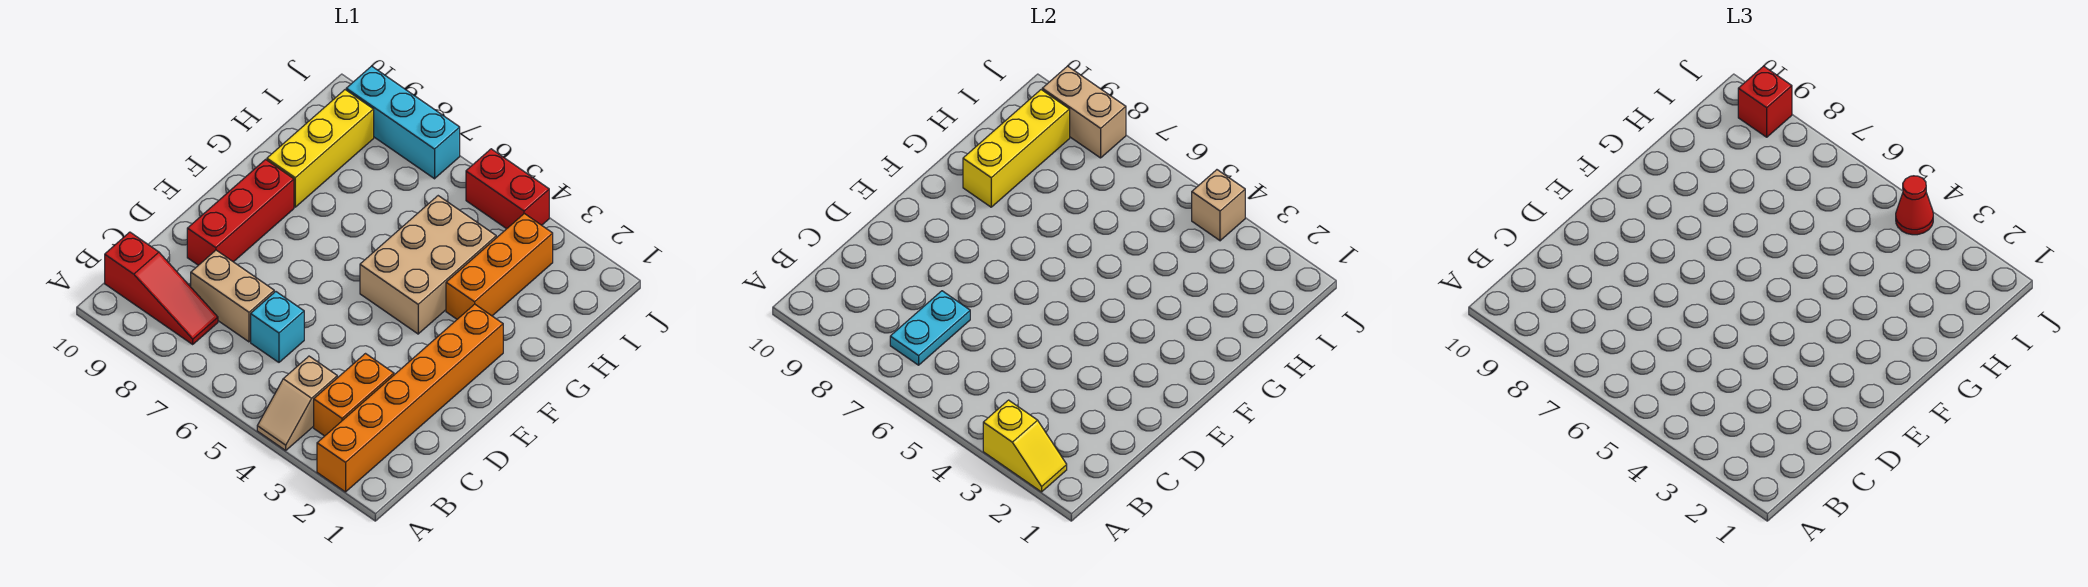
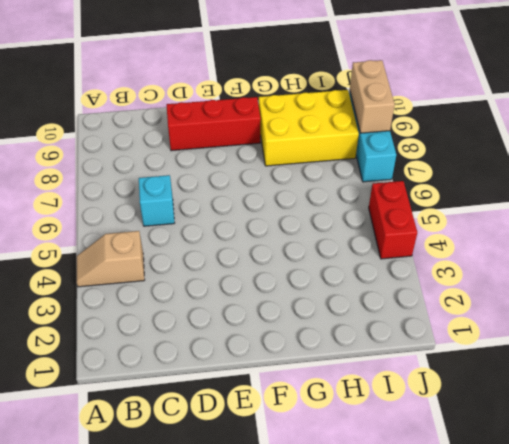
yellow brick G8:I9 level 1 -> yellow brick G9:I9 level 1
none -> orange brick A2:F2 level 1
none -> orange brick B3:C3 level 1
none -> red slope B8:B10 level 1 top 10

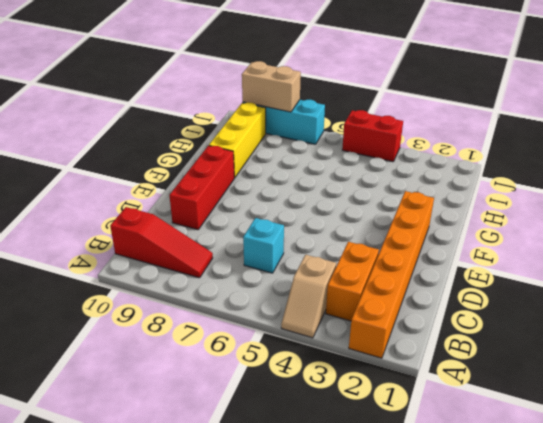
none -> tan brick C7:C8 level 1
none -> tan brick F4:H5 level 1
none -> orange brick G3:I3 level 1

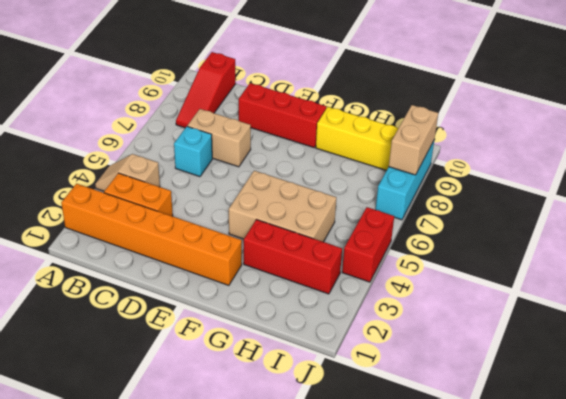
tan brick C7:D7 level 1 -> tan brick C7:C8 level 1
red brick G3:I3 level 1 -> orange brick G3:I3 level 1
none -> yellow slope A2:A3 level 2 top 3
none -> cyan plate B7:C7 level 2
none -> yellow brick G9:I9 level 2

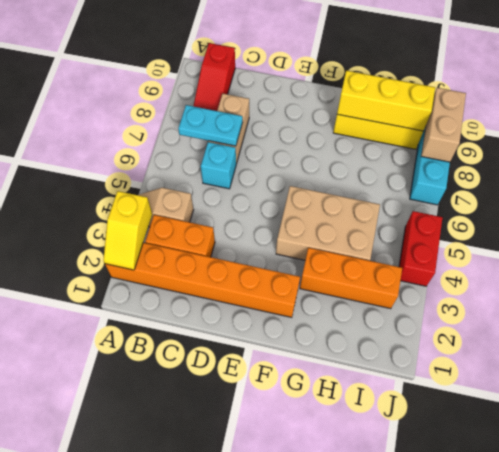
none -> red brick D9:F9 level 1
none -> tan brick J4 level 2
none -> red cone J4 level 3

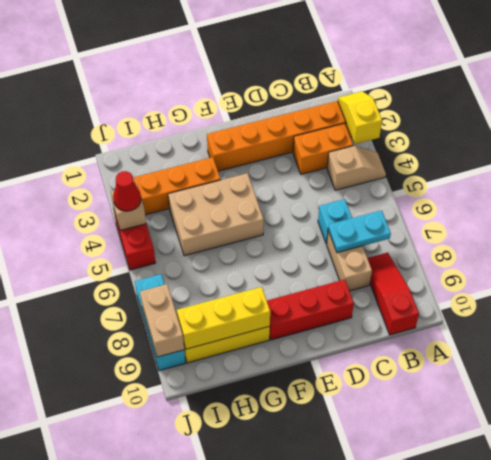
none -> red brick J9 level 3

